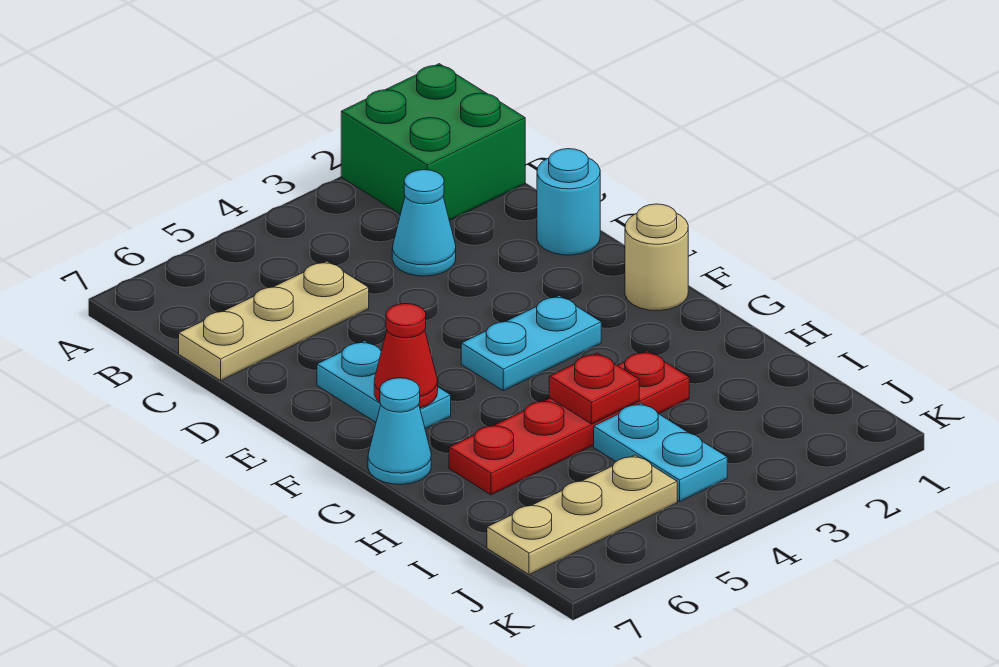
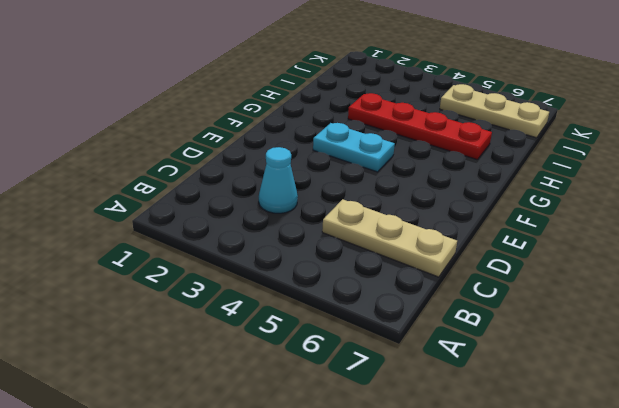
none -> green brick A1:B2 level 1
none -> cyan round brick D1 level 1
none -> cyan plate E6:F6 level 1

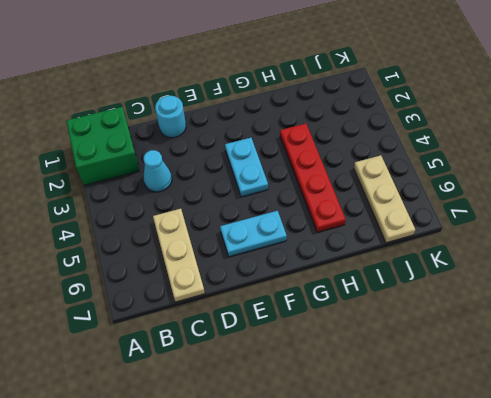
none -> tan round brick F1 level 1
none -> cyan cone G7 level 1
none -> cyan plate I4:J4 level 1

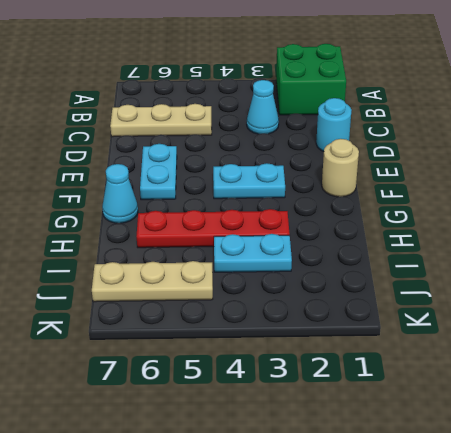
cyan plate I3:I4 level 1 -> cyan plate I4:J4 level 1
none -> red cone F6 level 2
none -> red plate H4 level 2

